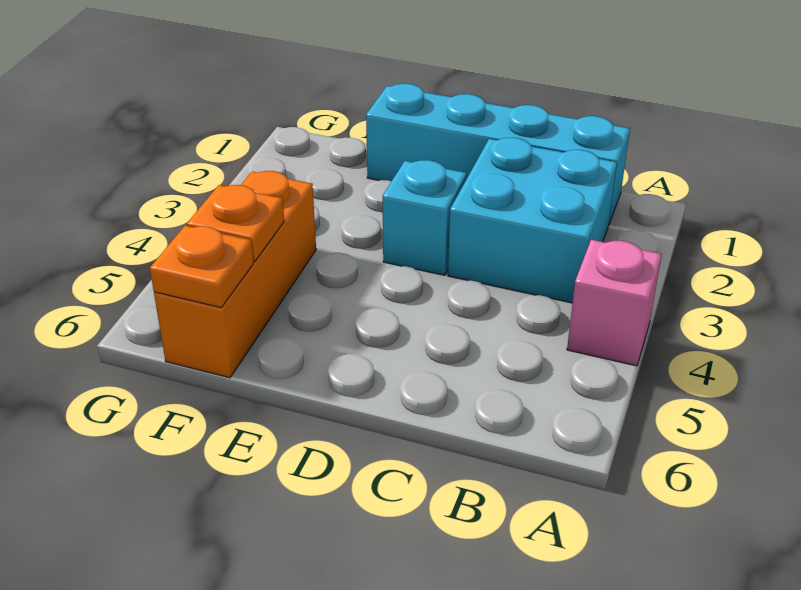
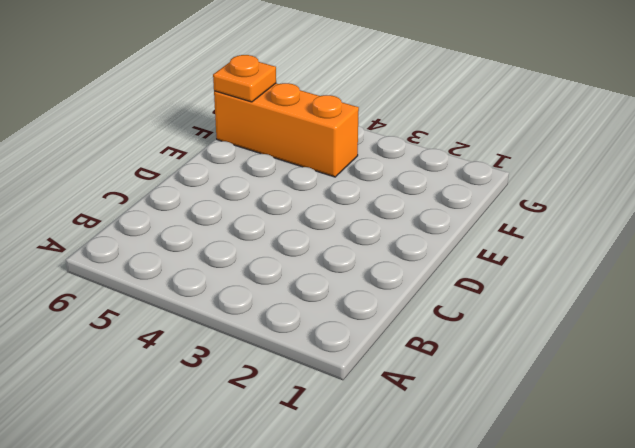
none -> pink brick A4 level 1
none -> cyan brick B1:E1 level 1

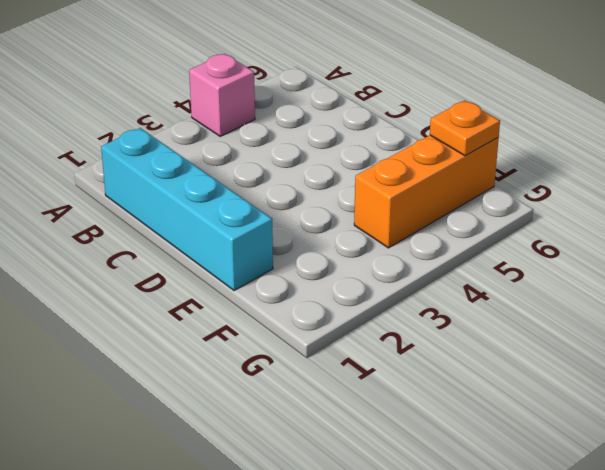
none -> cyan brick B2:C3 level 1
none -> cyan brick D3 level 1

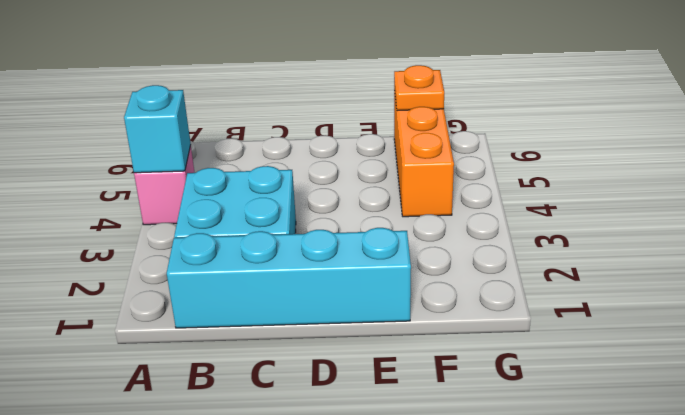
cyan brick A4 level 2 -> cyan brick D3 level 1
none -> orange plate F5 level 2

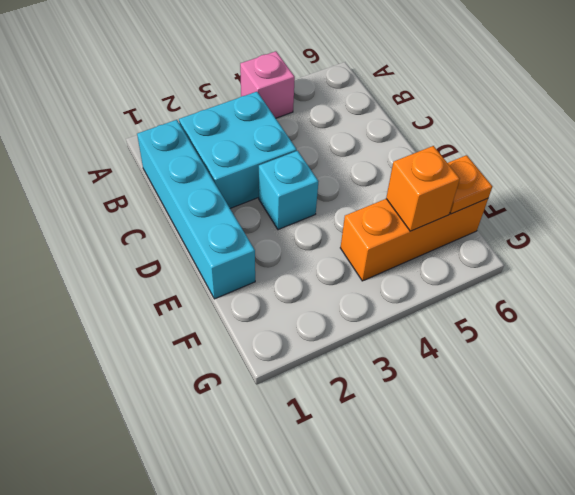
orange brick F5 level 2 -> orange plate F5 level 2

